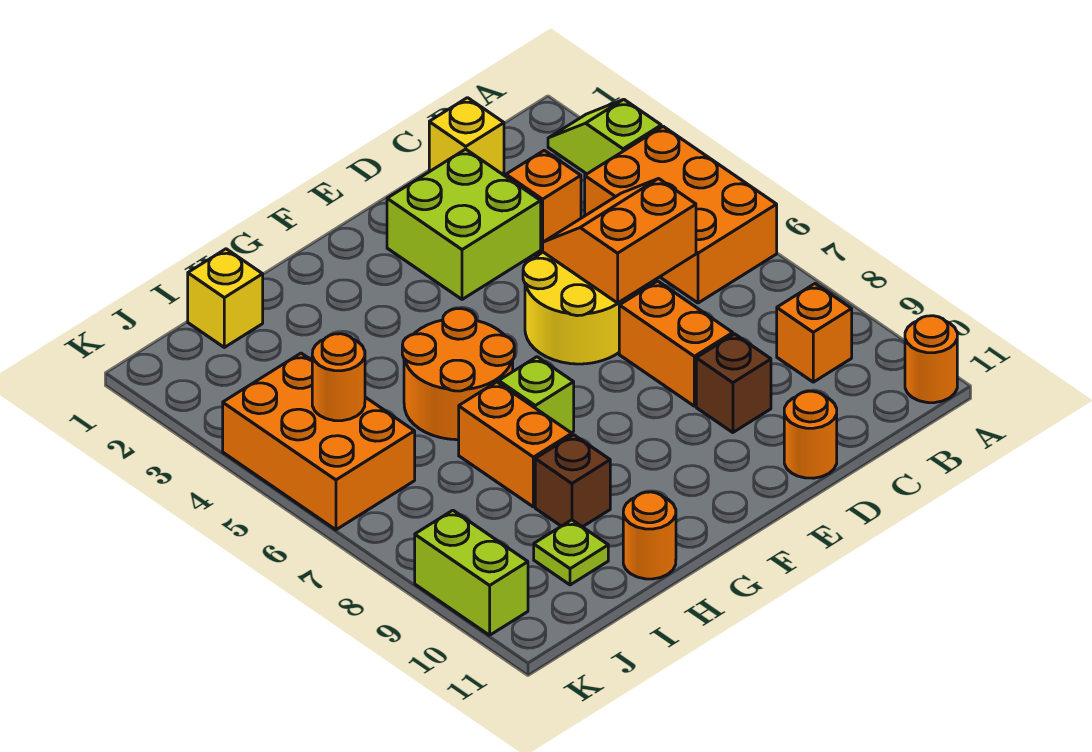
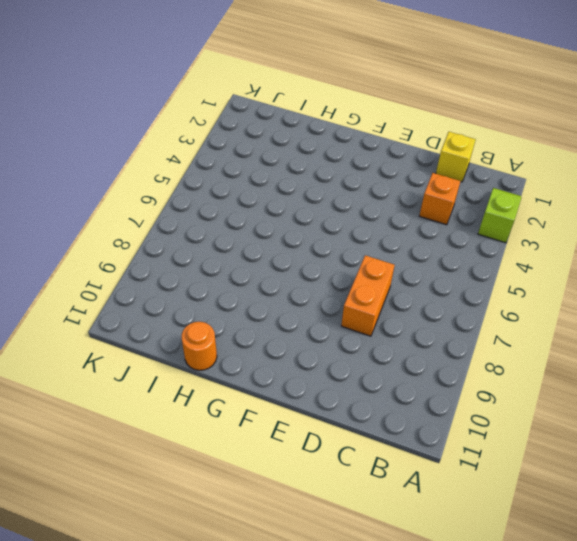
none -> orange brick A4:B6 level 1
none -> orange round brick A11 level 1
none -> orange brick B9 level 1

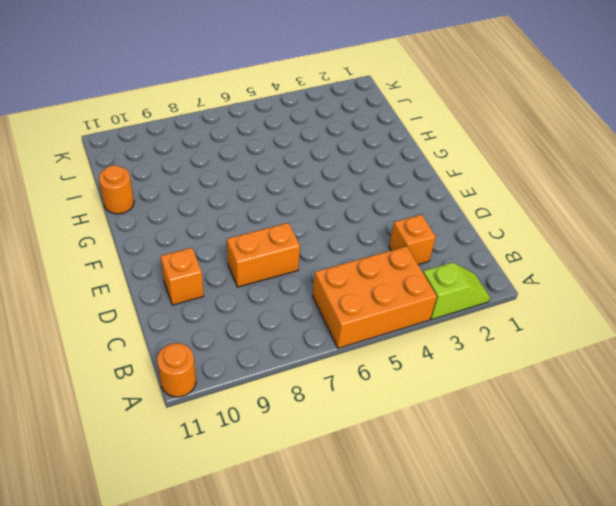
orange brick D10 level 1 -> orange brick B9 level 1
none -> yellow brick C1 level 1
none -> lime brick D2:E3 level 1
none -> yellow round brick D5:E6 level 1

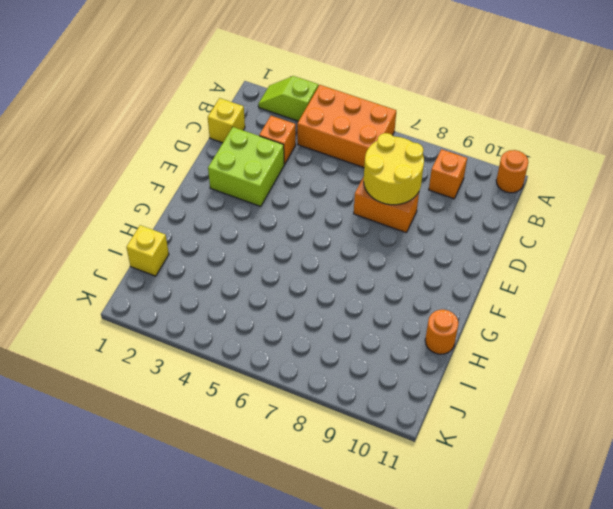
yellow round brick C7:D8 level 2 -> yellow round brick D5:E6 level 1
none -> brown brick D9 level 1
none -> orange round brick D11 level 1
none -> orange round brick G5:H6 level 1

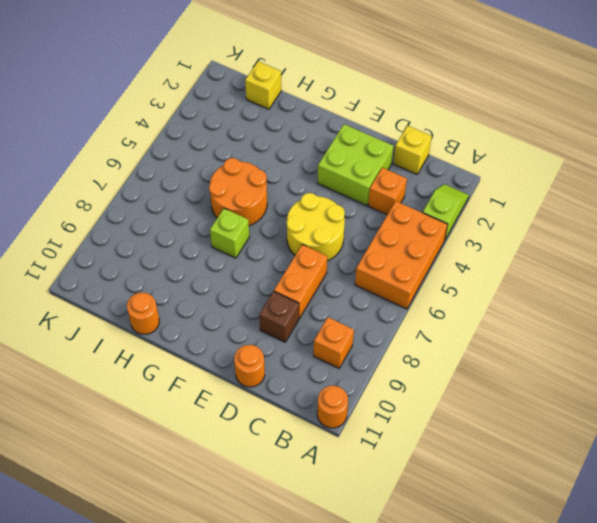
none -> orange brick H7:H8 level 1
none -> brown brick H9 level 1
none -> lime plate I10 level 1

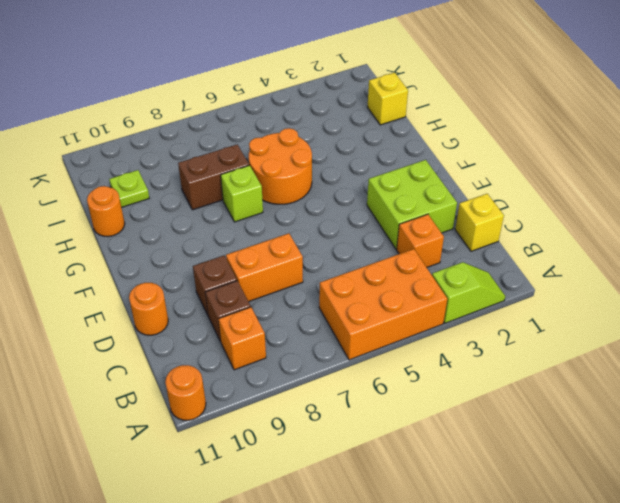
brown brick C9 level 1 -> brown brick H9 level 1
brown brick H7:H8 level 1 -> orange brick H7:H8 level 1
none -> yellow round brick D5:E6 level 1
none -> orange brick J4:K6 level 1
none -> lime brick K9:K10 level 1

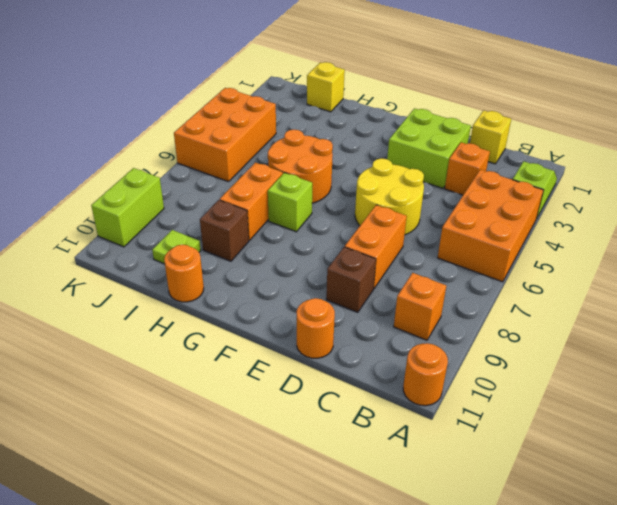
none -> orange slope C5:D6 level 2 top 6
none -> orange round brick J5 level 2

